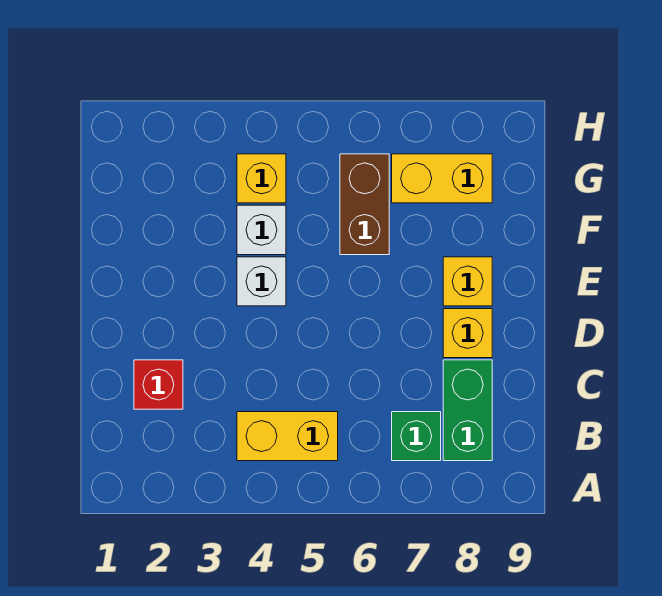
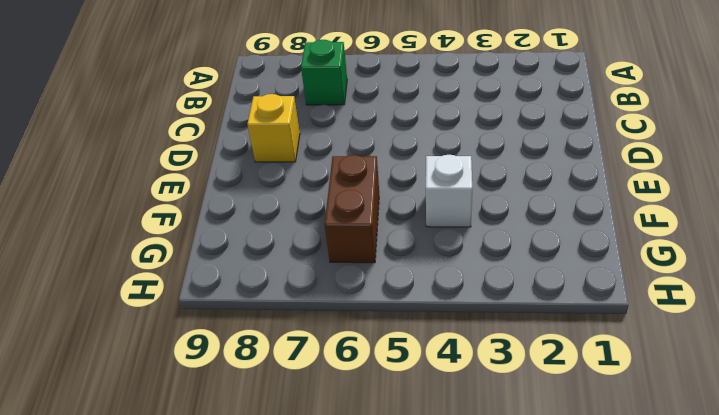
none -> yellow brick B4:B5 level 1
none -> green brick B8:C8 level 1

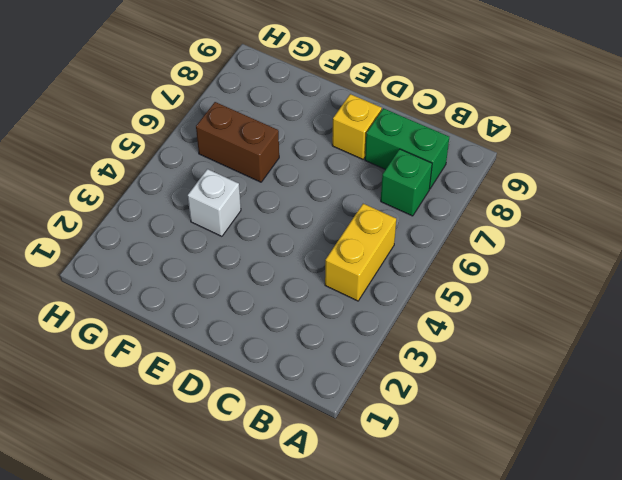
none -> red brick C2 level 1
none -> white brick E4 level 1

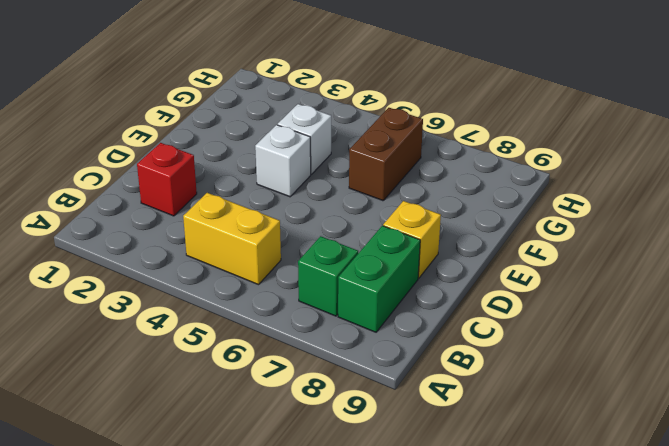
none -> yellow brick E8 level 1
none -> yellow brick G4 level 1

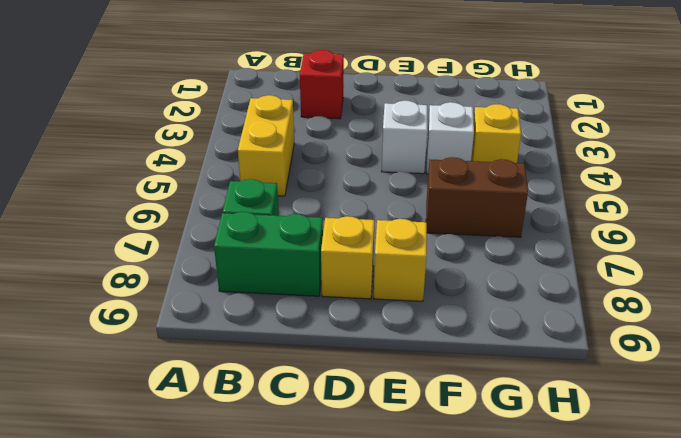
none -> yellow brick G7:G8 level 1

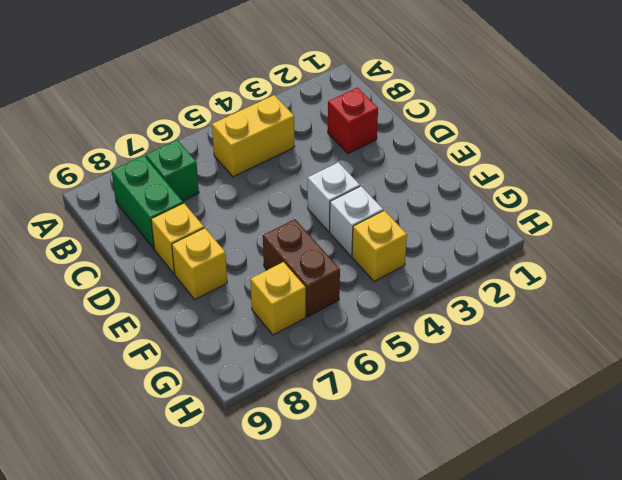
yellow brick G7 level 1 -> yellow brick G7:G8 level 1

